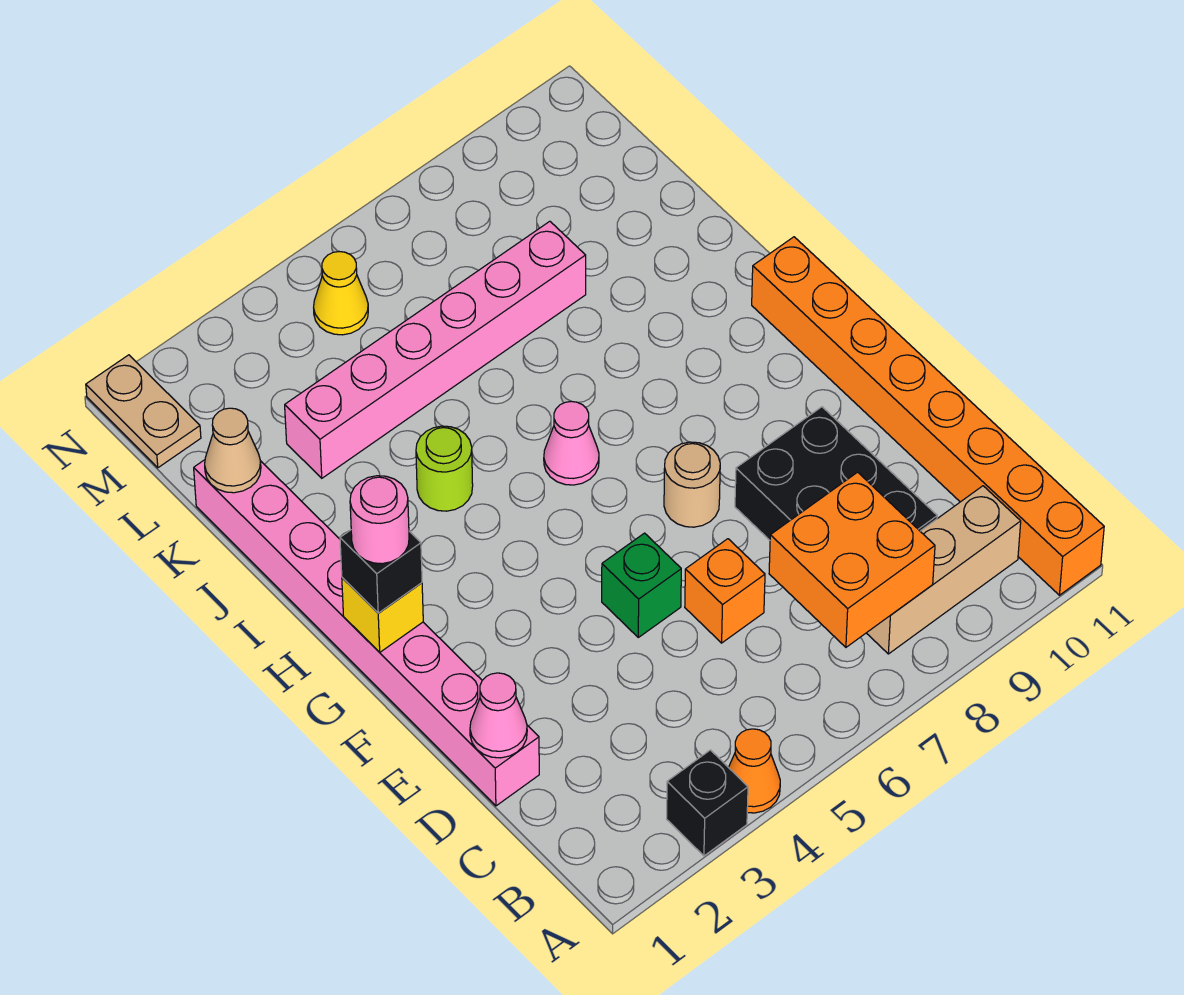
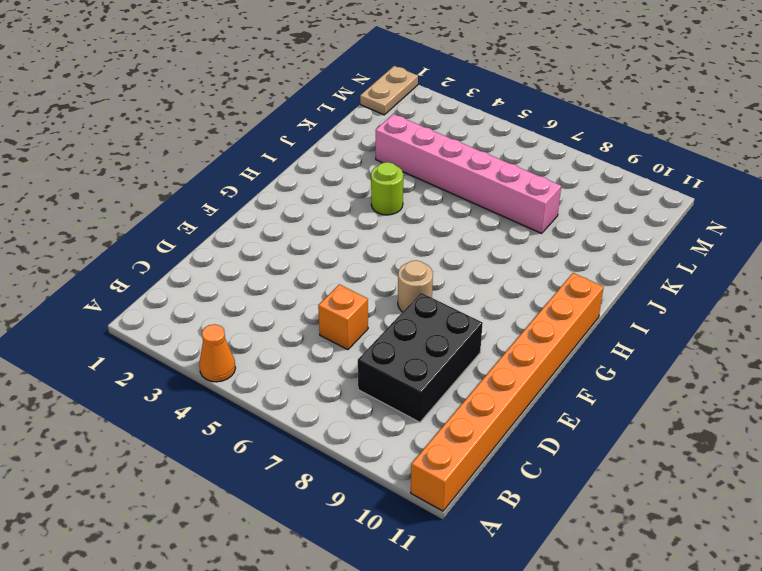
none -> black brick A3 level 1
none -> tan brick B8:B10 level 1
none -> pink brick D1:K1 level 1

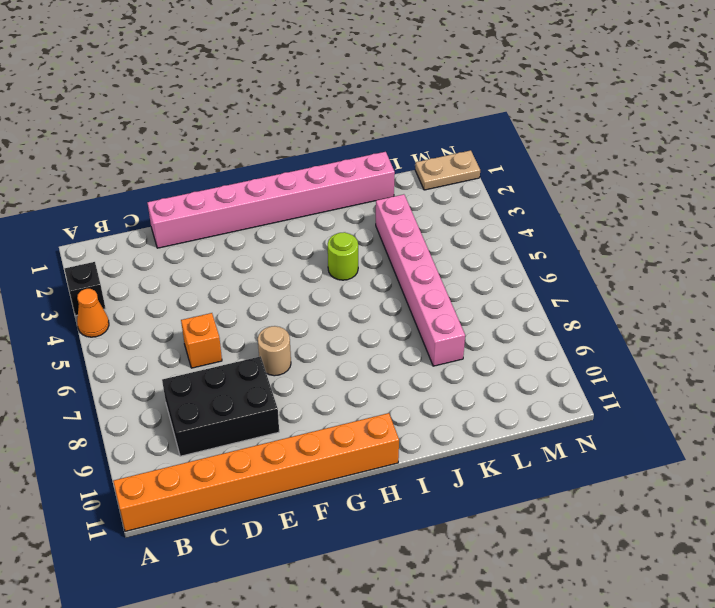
none -> tan brick B8:B10 level 1
none -> green brick E5 level 1
none -> pink cone H6 level 1

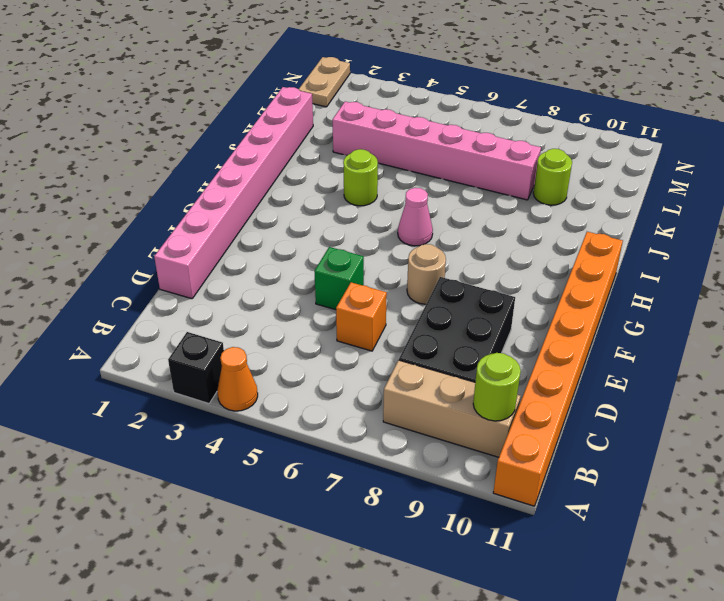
lime round brick B10 level 2 -> none
lime round brick K9 level 1 -> none
none -> yellow cone M5 level 1
none -> orange brick B7:C8 level 2
none -> pink cone D1 level 2

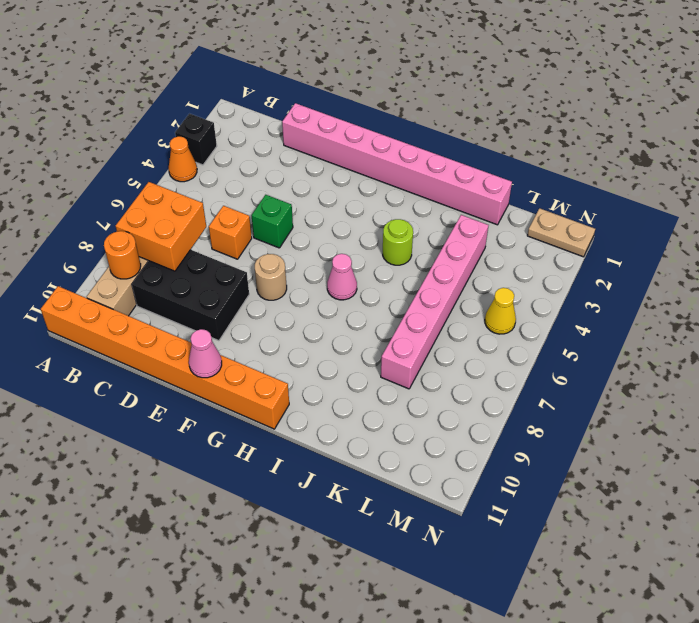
orange round brick B9 level 2 -> none
pink cone F11 level 2 -> pink cone D1 level 2
none -> yellow brick G1 level 2
none -> tan cone K1 level 2
none -> black brick G1 level 3

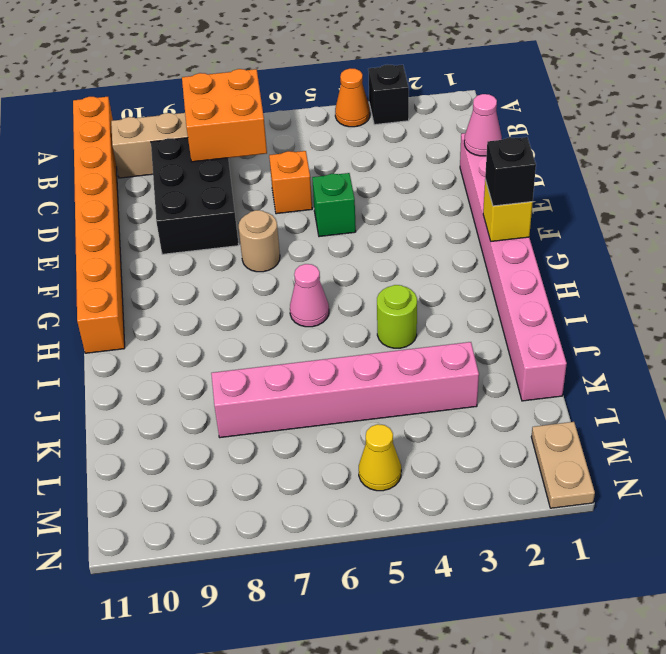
none -> tan cone K1 level 2
none -> pink round brick G1 level 4

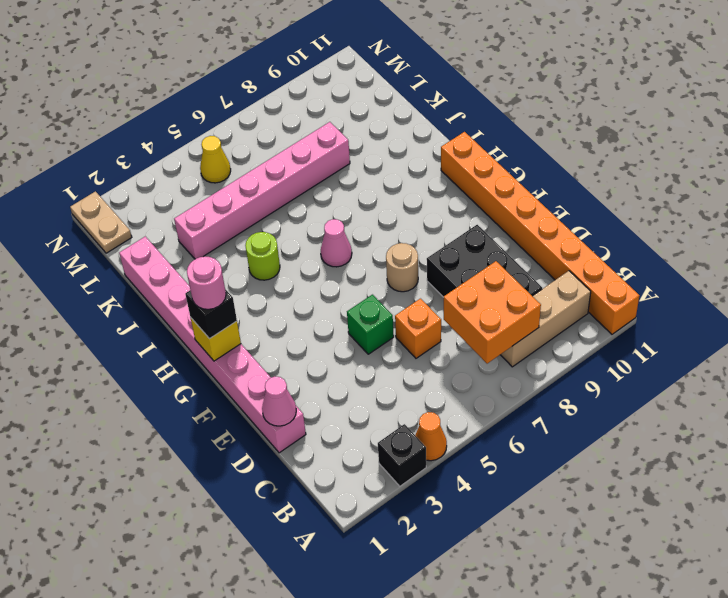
none -> tan cone K1 level 2

